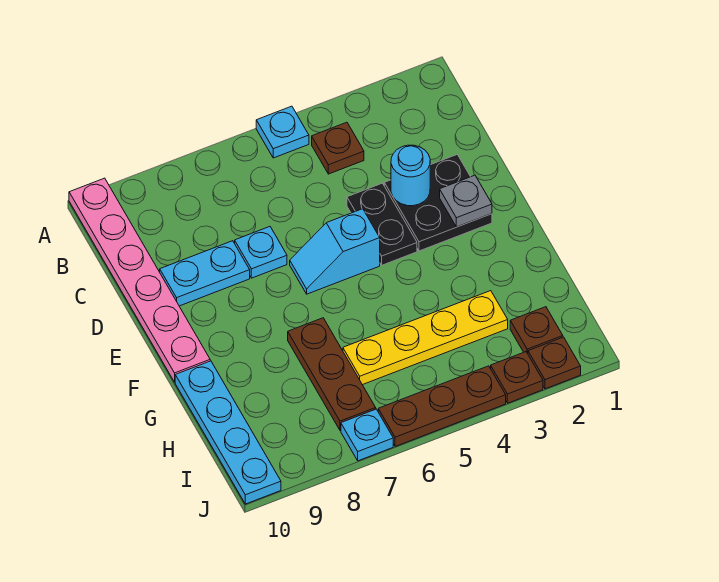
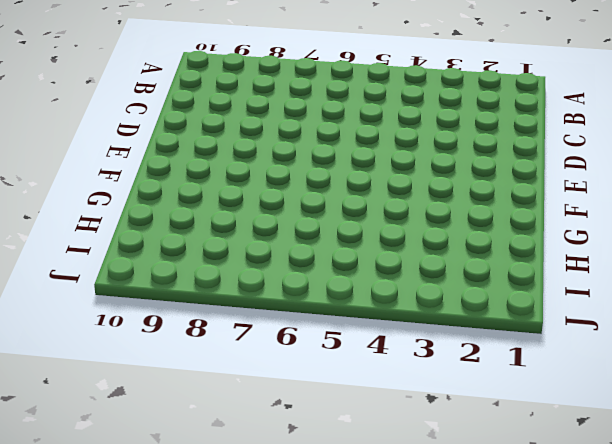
none -> cyan plate A5 level 1
none -> pink plate A10:F10 level 1
none -> brown plate B4 level 1

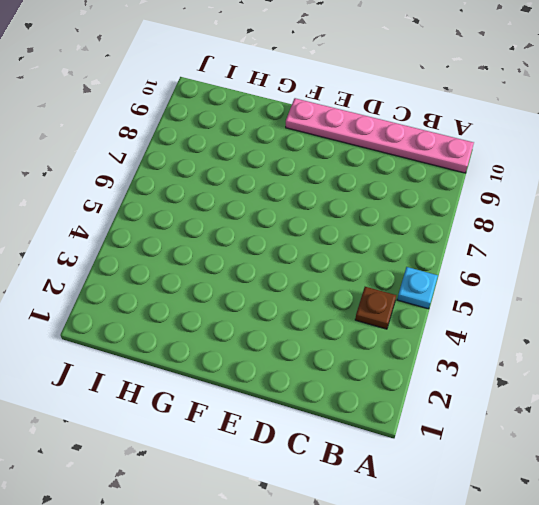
none -> black plate D2:E3 level 1
none -> black plate D4:E4 level 1
none -> cyan plate D7 level 1

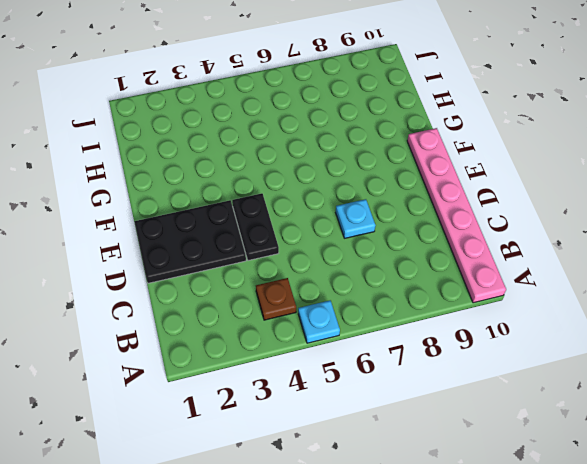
black plate D1:E3 level 1 -> black plate D2:E3 level 1
none -> cyan plate D8:D9 level 1
none -> cyan slope E5:E6 level 1 top 5
none -> brown plate G7:I7 level 1

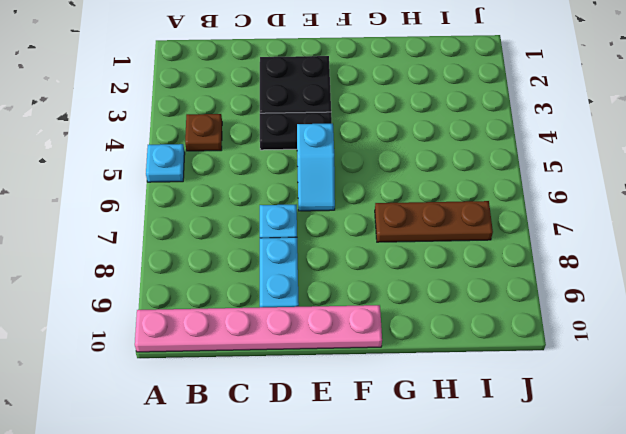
none -> cyan plate G10:J10 level 1
none -> yellow plate H3:H6 level 1
none -> brown plate I2 level 1

